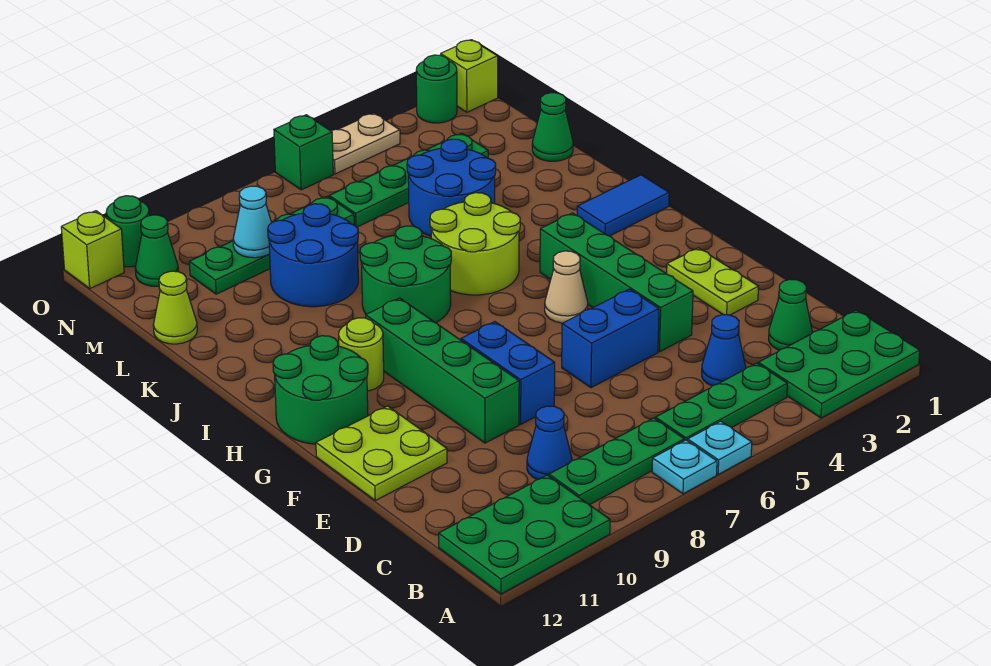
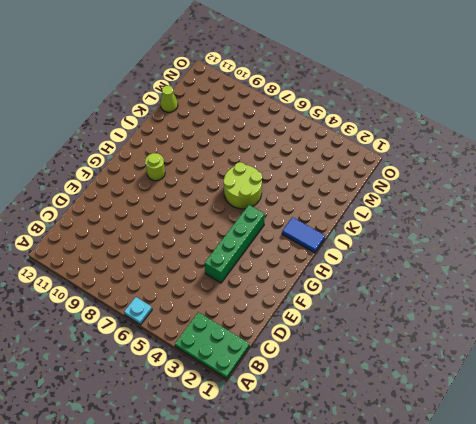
none -> cyan plate A7 level 1
none -> green plate A10:B12 level 1
none -> green plate B4:B6 level 1
none -> green plate B7:B9 level 1

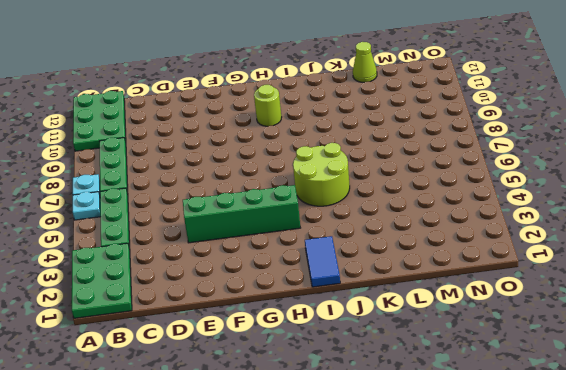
none -> green cone C2 level 1
none -> blue cone C4 level 1
none -> blue cone C9 level 1
none -> lime plate E2:F2 level 1

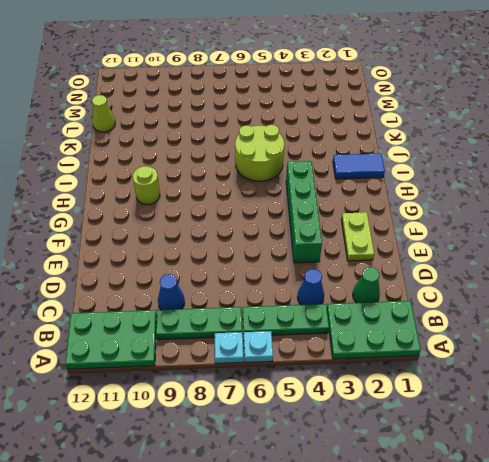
none -> blue brick E5:E6 level 1
none -> blue brick E8:F8 level 1
none -> green brick E9:H9 level 1
none -> lime plate E11:F12 level 1

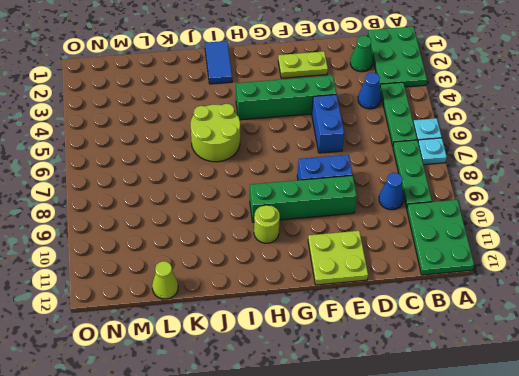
none -> tan cone G5 level 1
none -> green round brick G11:H12 level 1
none -> green round brick I7:J8 level 1
none -> blue round brick K4:L5 level 1

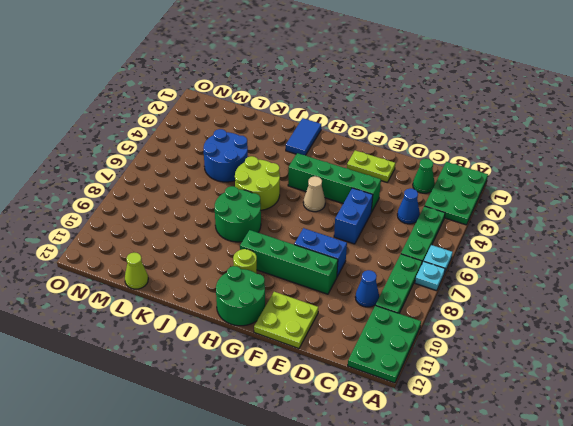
none -> blue round brick K8:L9 level 1
none -> green cone L1 level 1
none -> green plate M3:M6 level 1
none -> green plate M7:M10 level 1

